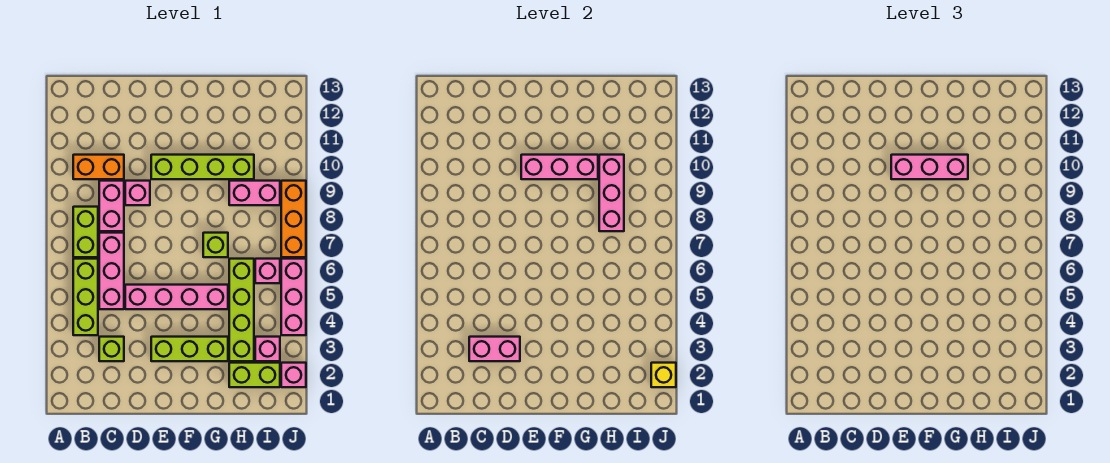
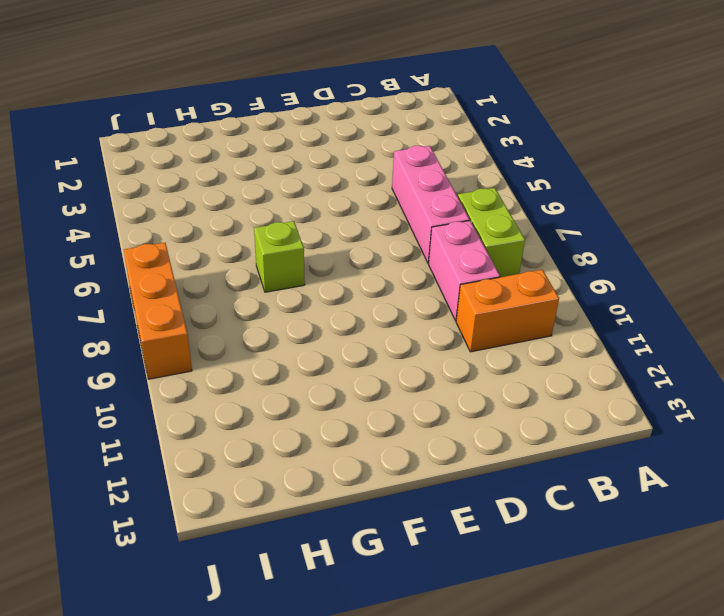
none -> lime brick B4:B6 level 1
none -> lime brick C3 level 1
none -> pink brick D5:G5 level 1

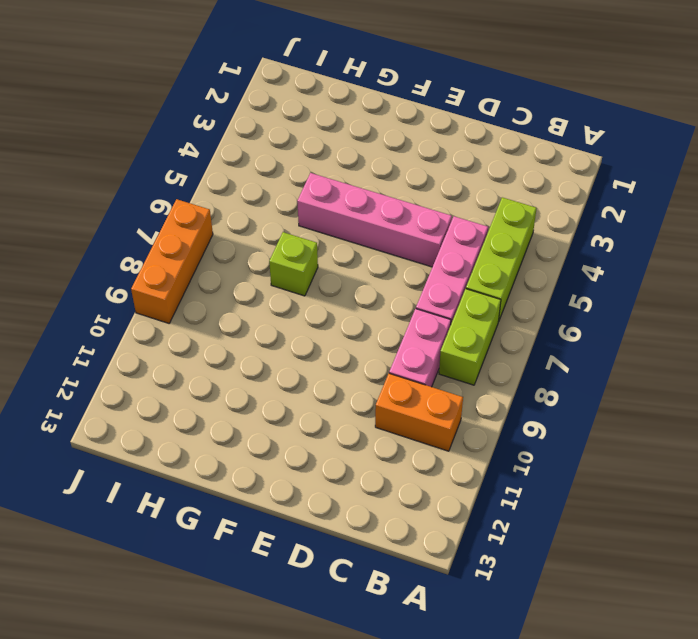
none -> lime brick C3 level 1
none -> pink brick D9 level 1
none -> lime brick E3:G3 level 1

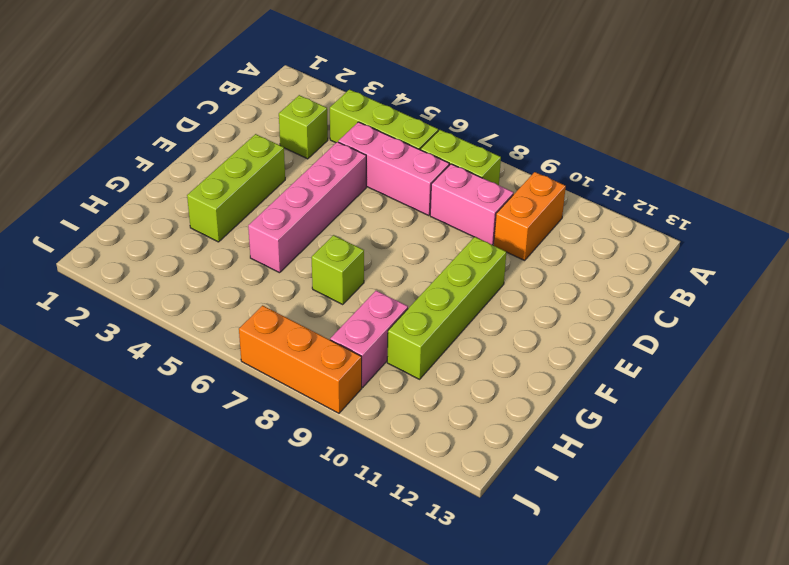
none -> pink brick D9 level 1
none -> lime brick H2:I2 level 1
none -> lime brick H3:H6 level 1

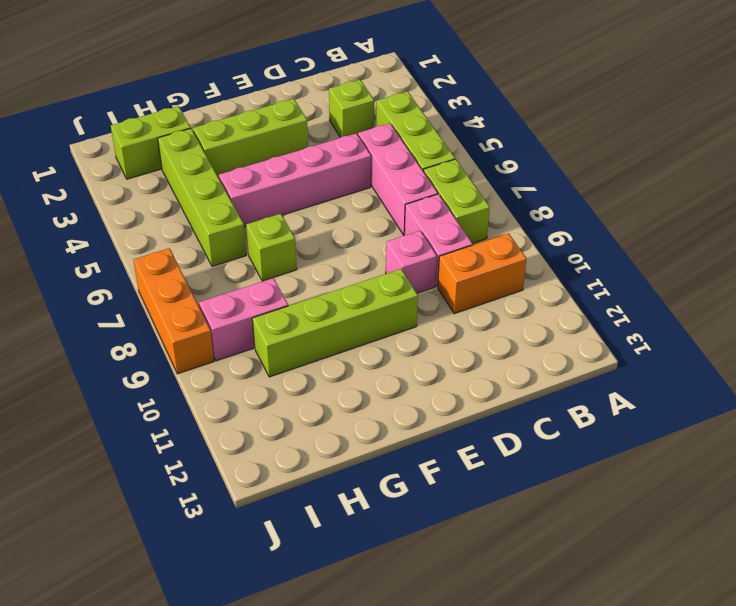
none -> pink brick I3 level 1
none -> pink brick I6 level 1
none -> pink brick J2 level 1

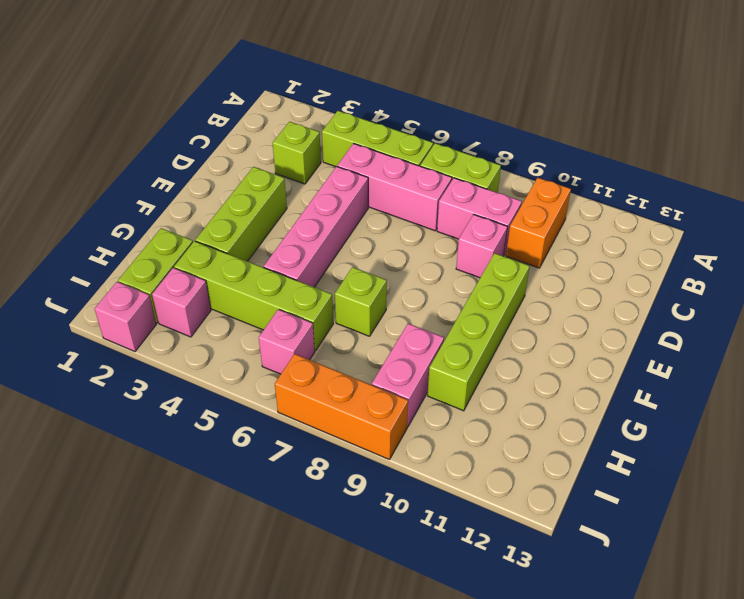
none -> pink brick J4:J6 level 1
none -> pink brick C3:D3 level 2
none -> pink brick E10:G10 level 2

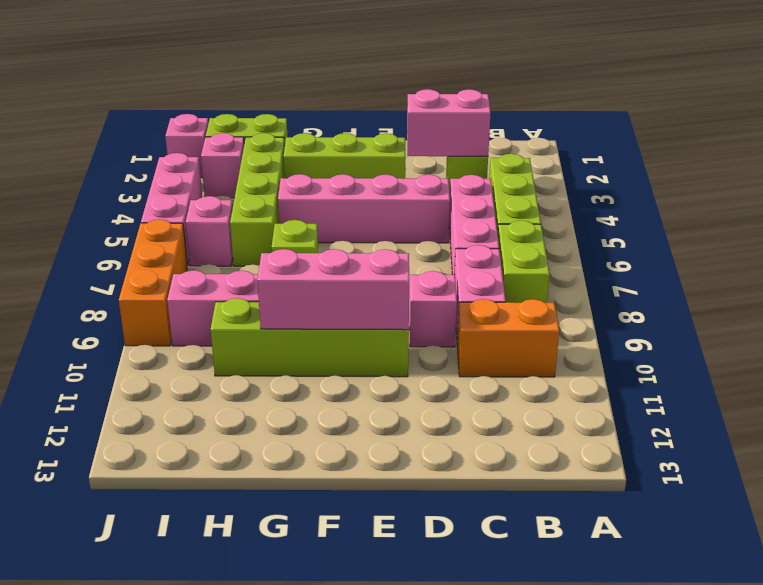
none -> pink brick H8:H10 level 2
none -> yellow brick J2 level 2
none -> pink brick E10:G10 level 3

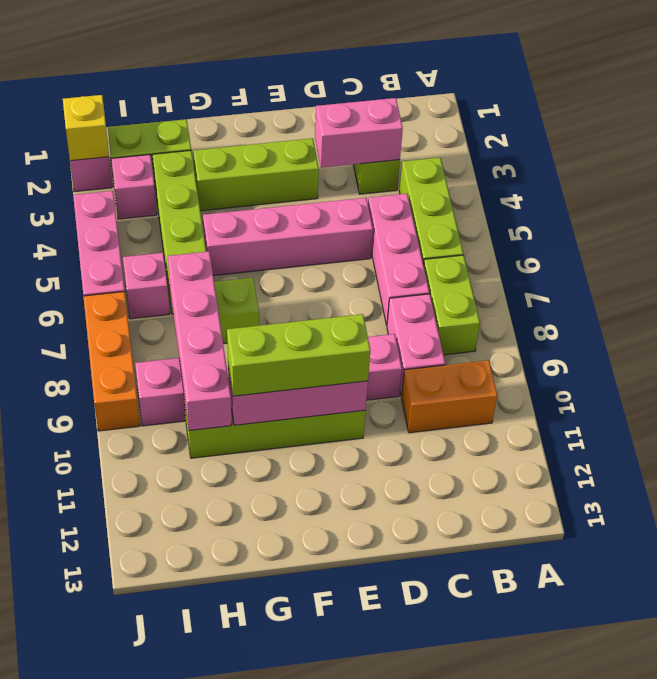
lime brick E10:G10 level 3 -> pink brick E10:G10 level 3
pink brick H7:H10 level 2 -> pink brick H8:H10 level 2

